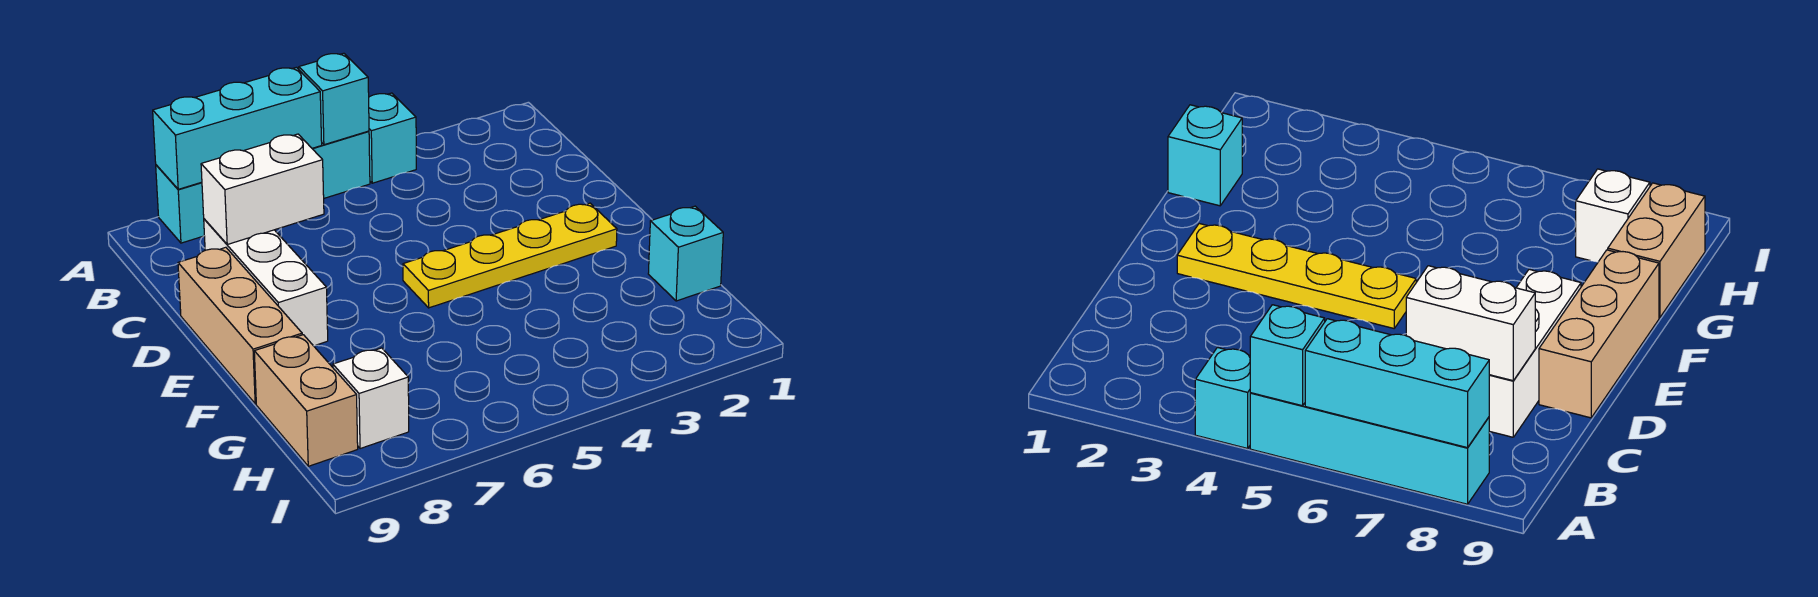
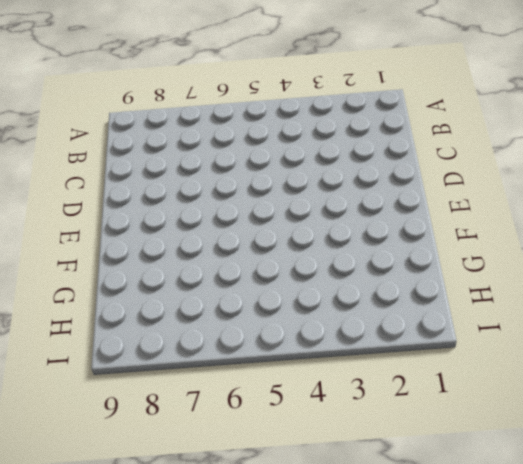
none -> cyan brick A4 level 1
none -> cyan brick A5:A8 level 1

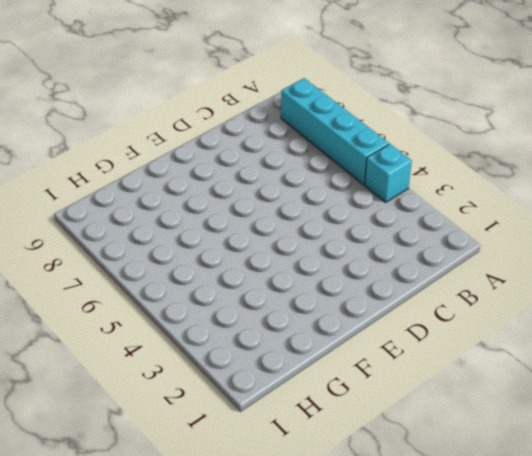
none -> white brick C8:E8 level 1
none -> tan brick D9:F9 level 1

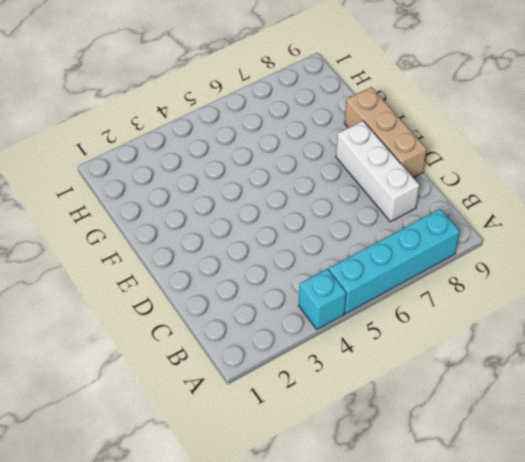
none -> yellow plate E2:E5 level 1
none -> cyan brick G1 level 1

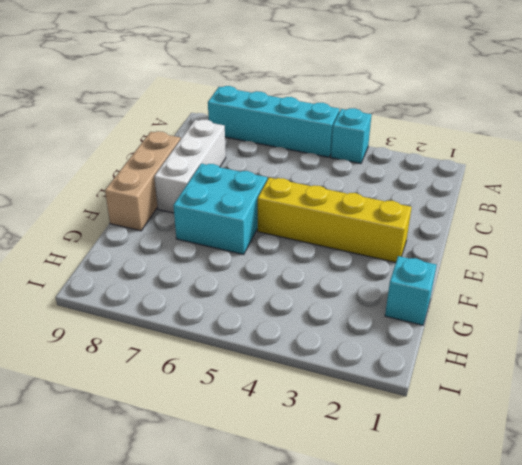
yellow brick E2:E5 level 1 -> yellow plate E2:E5 level 1
cyan brick E6:F7 level 1 -> none
none -> tan brick G9:H9 level 1
none -> white brick H8 level 1

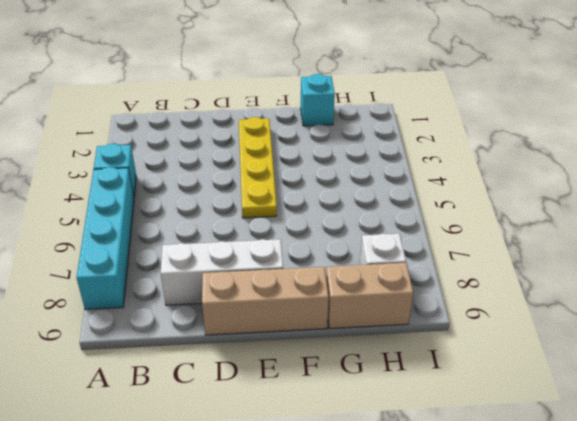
none -> cyan brick A5 level 2
none -> cyan brick A6:A8 level 2

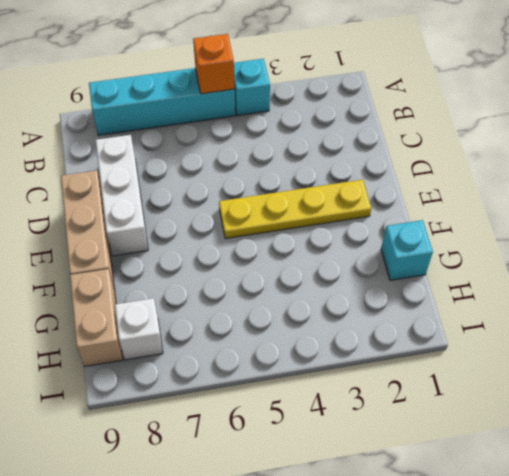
orange brick A5 level 2 -> cyan brick A5 level 2
none -> cyan brick A6:A8 level 2
none -> white brick C7:C8 level 2

